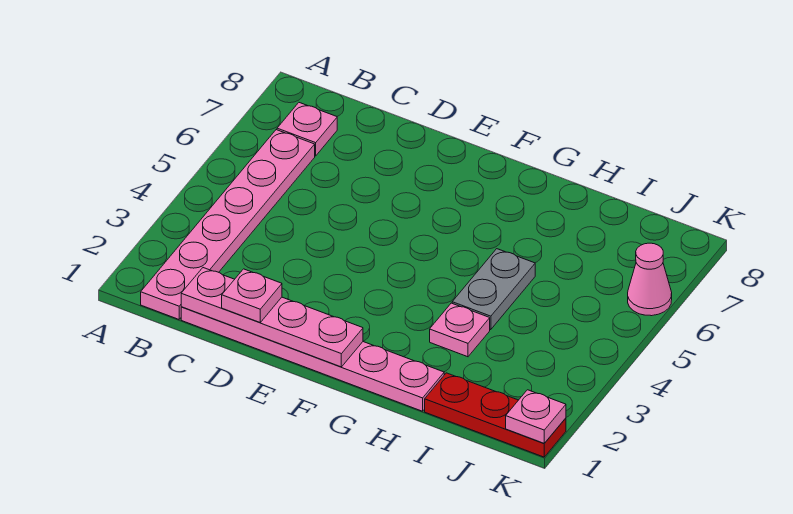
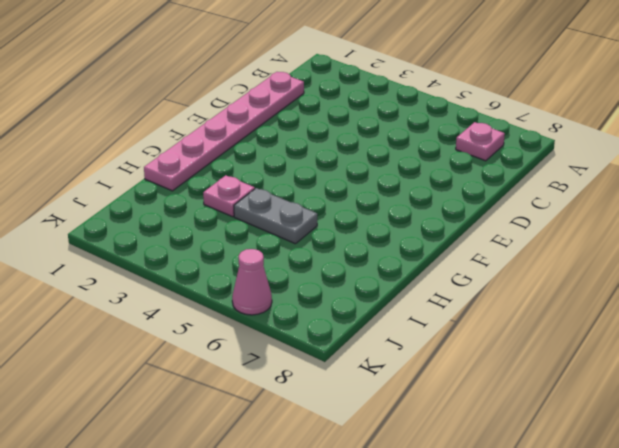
none -> pink plate B1:B6 level 1
none -> red plate I1:K1 level 1

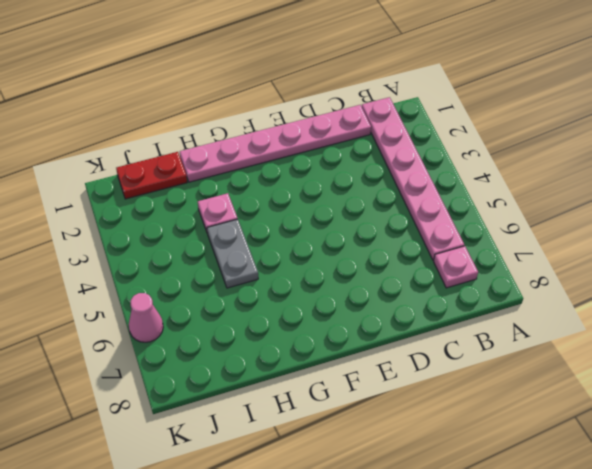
red plate I1:J1 level 1 -> red plate I1:K1 level 1
none -> pink plate C1:F1 level 2
none -> pink plate K1 level 2

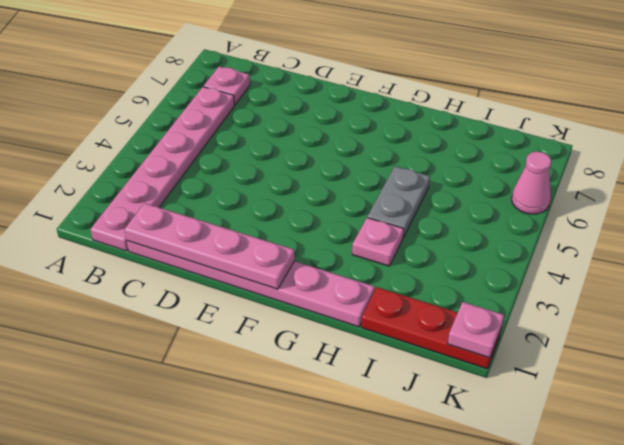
none -> pink plate D1 level 3

